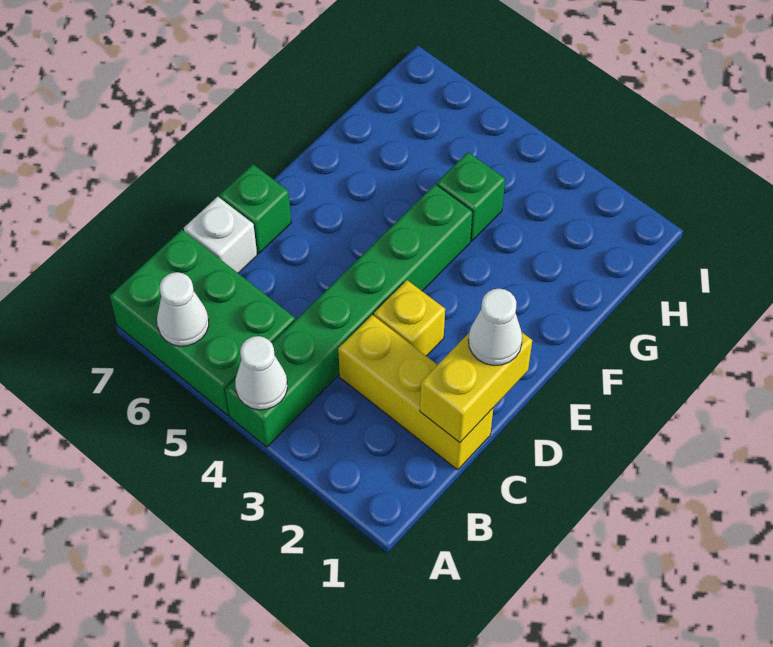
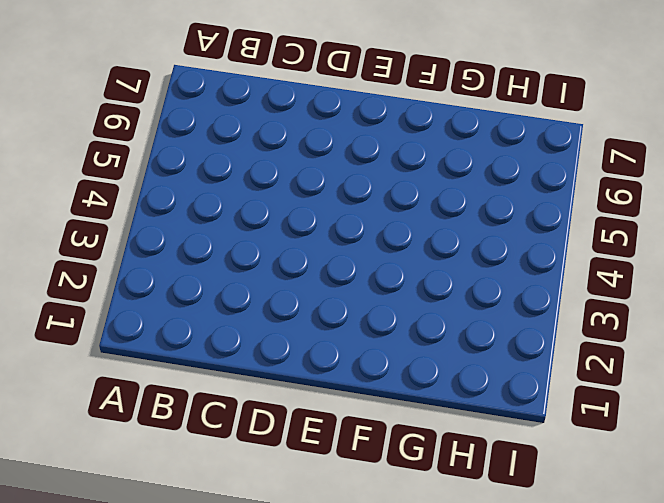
none -> green brick A4:F4 level 1
none -> green brick A5:B7 level 1

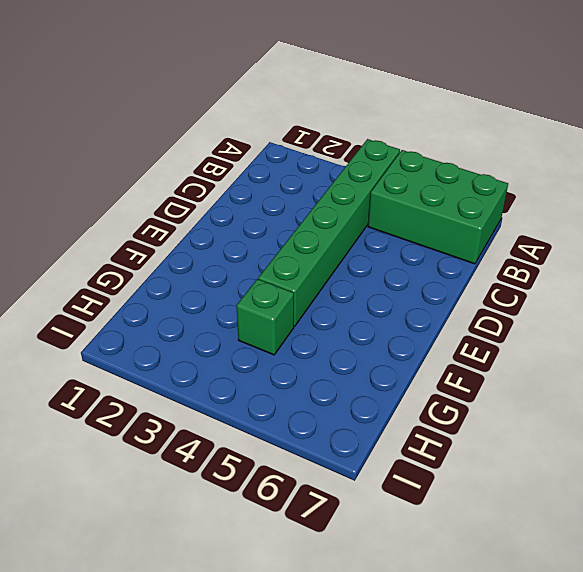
none -> yellow brick C1:C3 level 1
none -> white brick C7 level 1

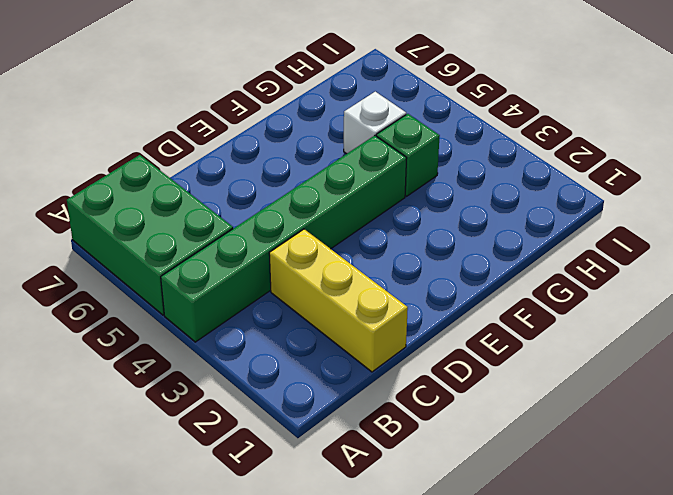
white brick G5 level 1 -> white brick C7 level 1
none -> yellow brick D3 level 1
none -> green brick D7 level 1

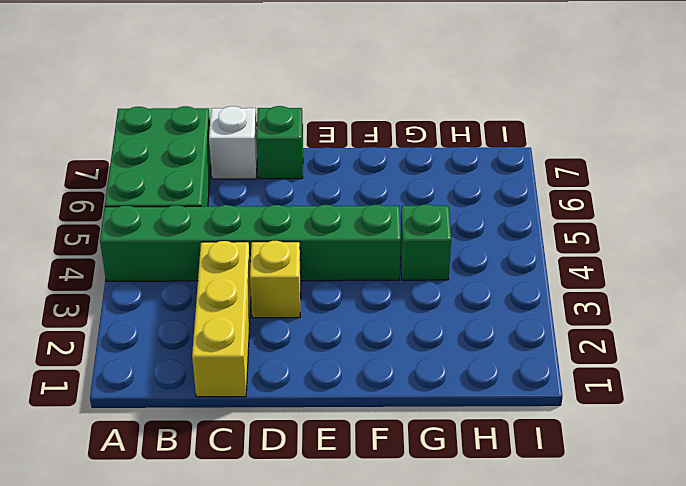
none -> white cone A4 level 2
none -> white cone A6 level 2

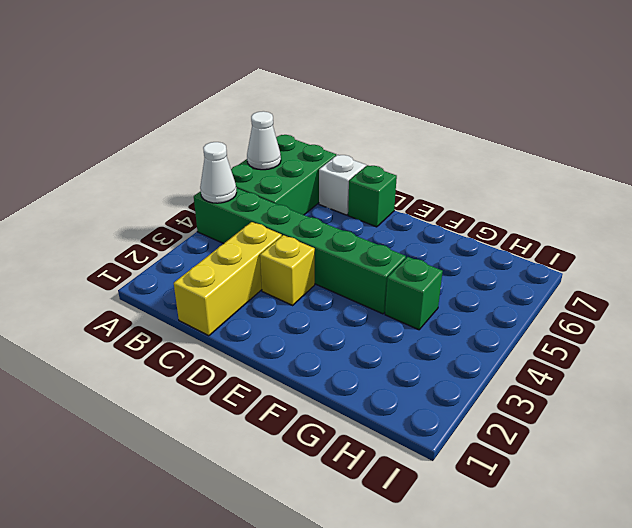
none -> yellow brick C1:D1 level 2
none -> white cone D1 level 3

